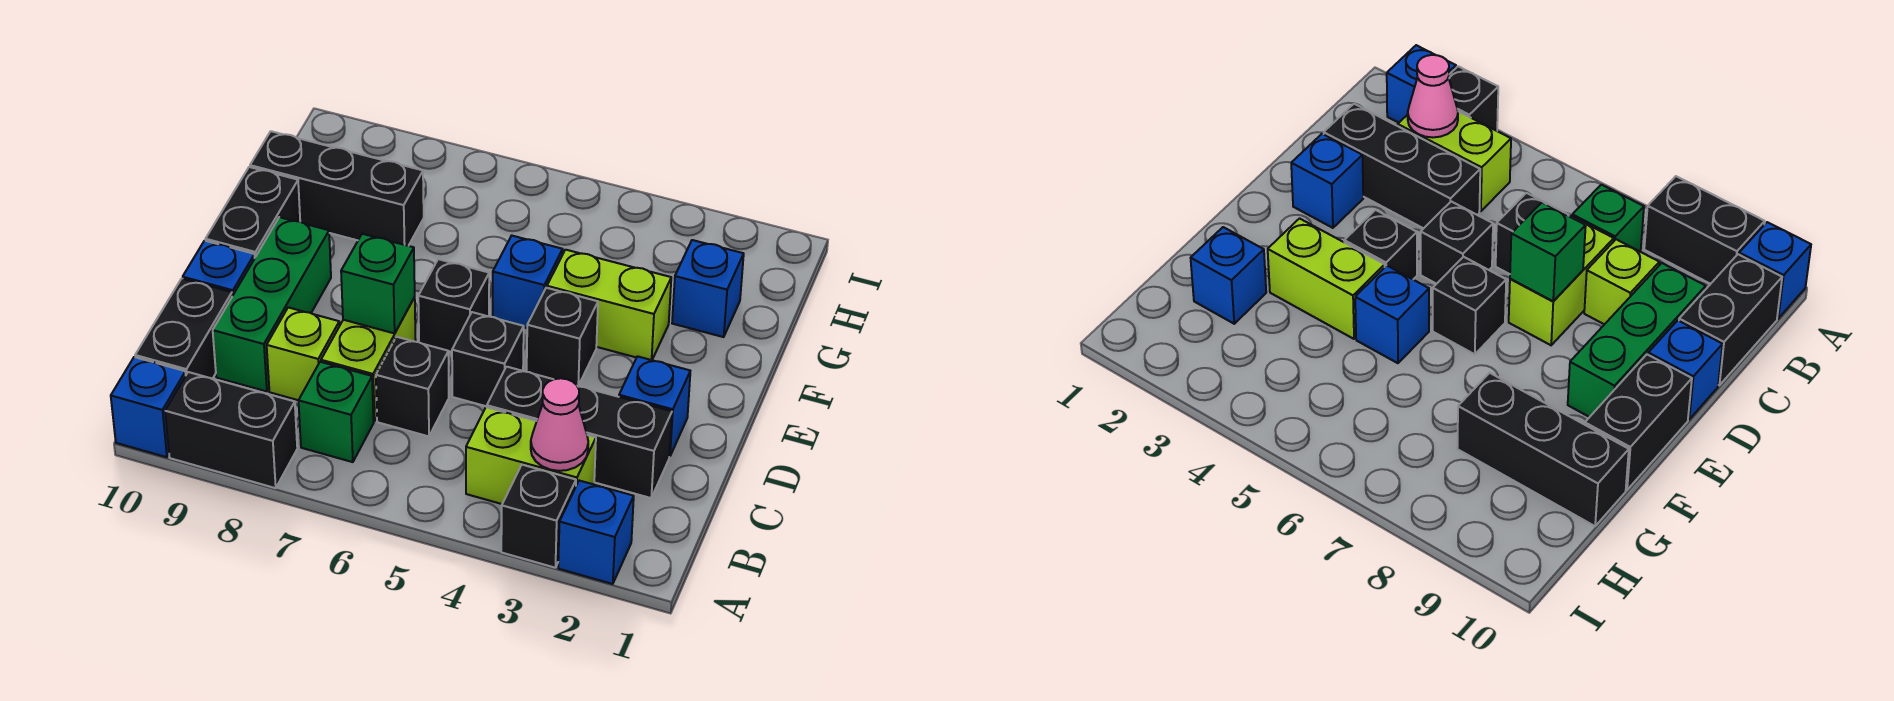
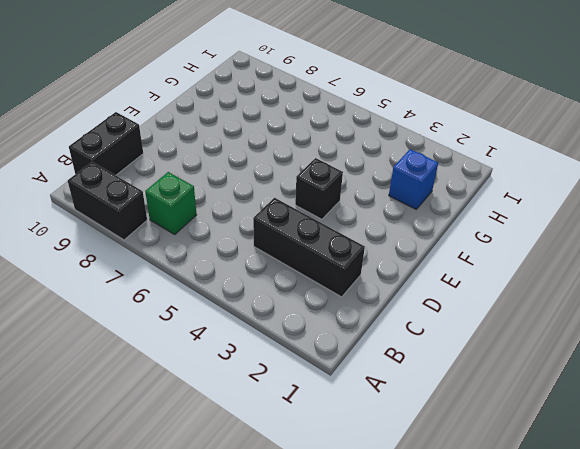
none -> blue brick A2 level 1
none -> black brick A3 level 1
none -> blue brick A10 level 1

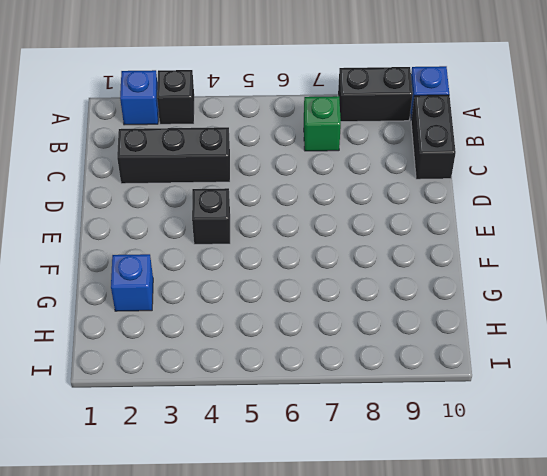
none -> lime brick B3:B4 level 1
none -> black brick C6 level 1
none -> lime brick C7:D7 level 1

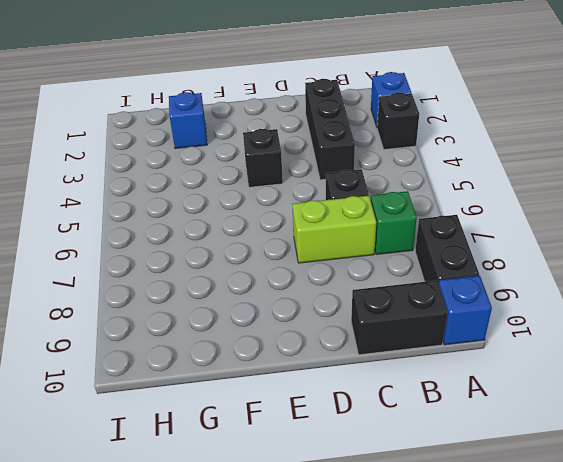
none -> lime brick B3:B4 level 1
none -> lime brick C8 level 1
none -> green brick C9:E9 level 1

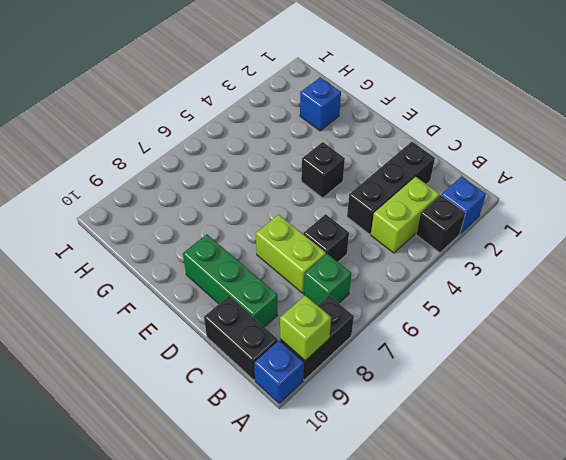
lime brick A9 level 2 -> lime brick C8 level 1
none -> blue brick D2 level 1
none -> black brick D5 level 1
none -> blue brick D10 level 1

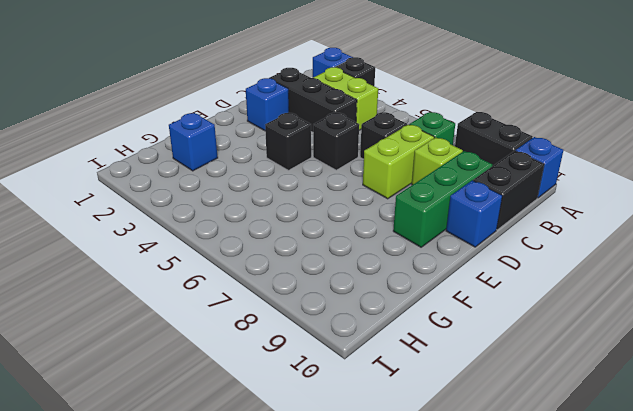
none -> black brick E6 level 1
none -> black brick E10:F10 level 1
none -> lime brick F3:F4 level 1

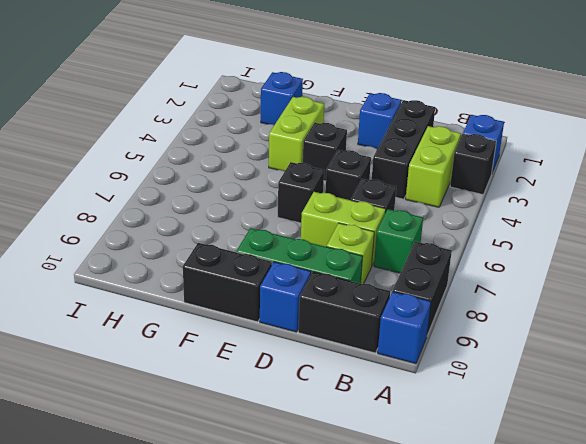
none -> blue brick F5 level 1
none -> black brick G8:G10 level 1
none -> pink cone B3 level 2

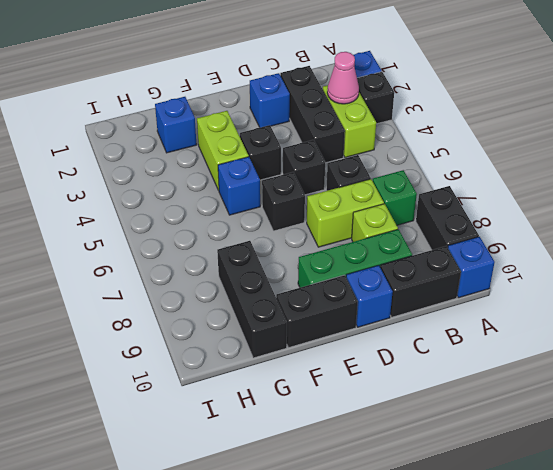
none -> green brick D7 level 2

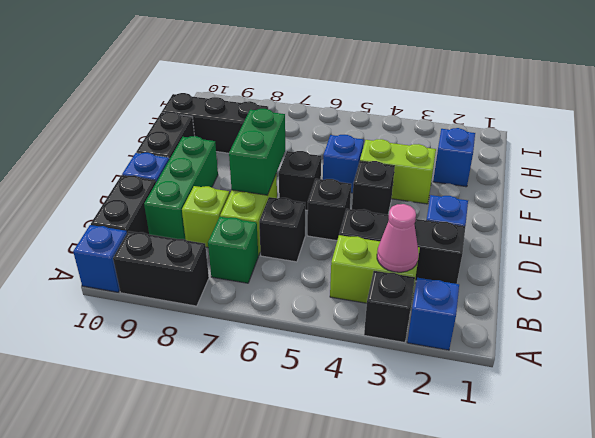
green brick D7:E7 level 2 -> green brick D7 level 2

